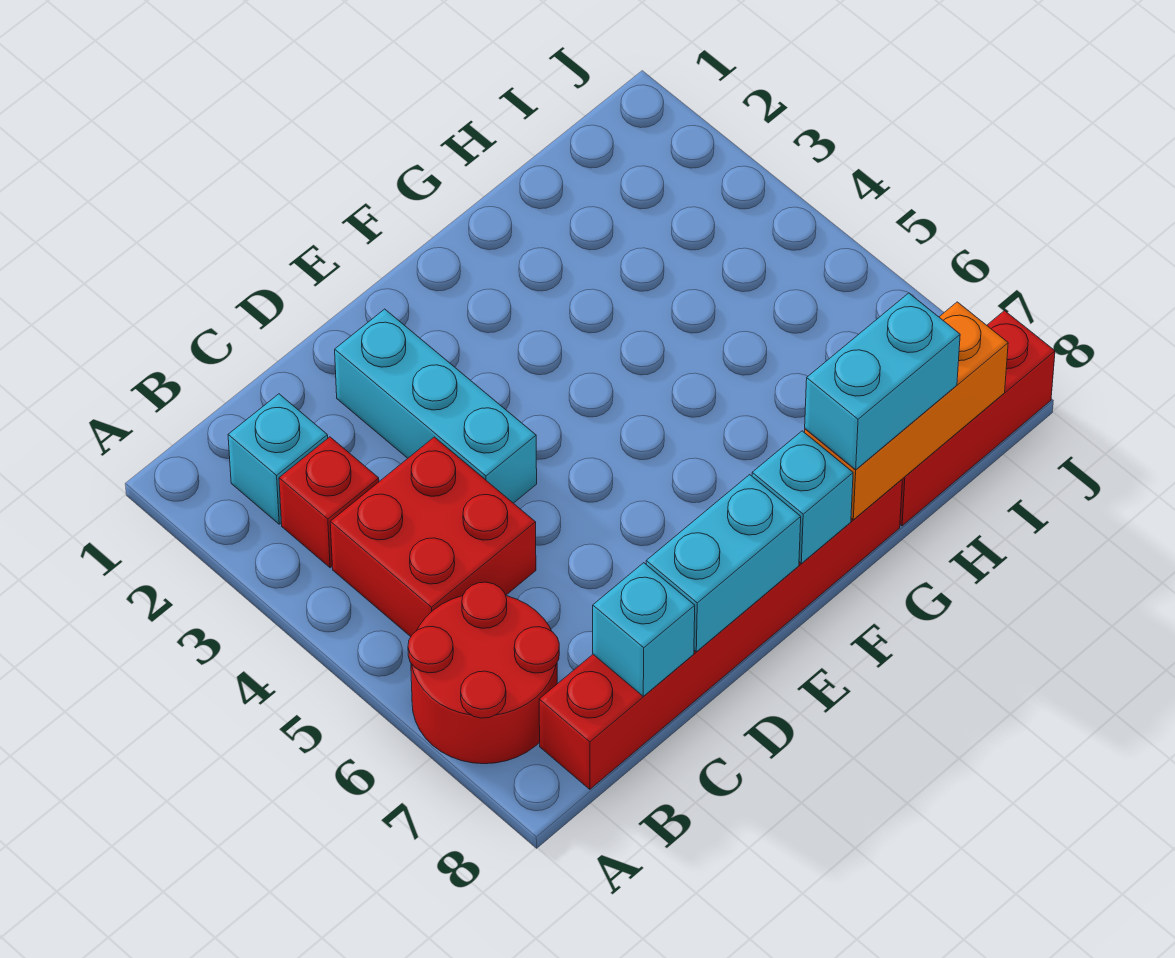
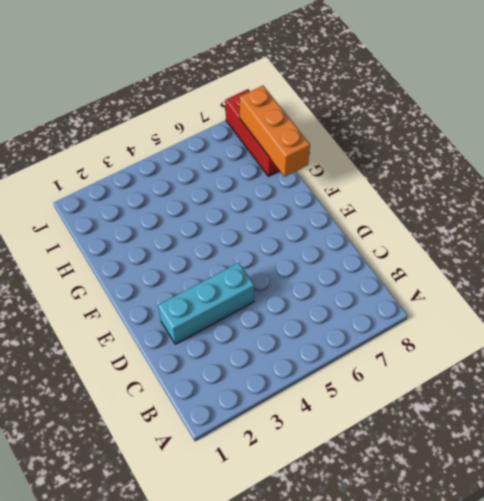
none -> red round brick A6:B7 level 1
none -> cyan brick B2 level 1
none -> red brick B3 level 1

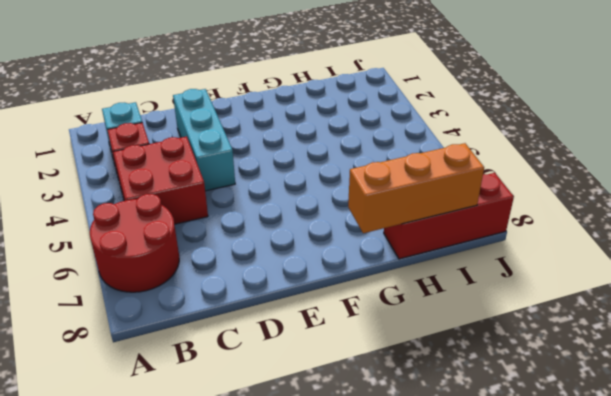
none -> red brick B8:G8 level 1
none -> cyan brick C8 level 2
none -> cyan brick D8:E8 level 2

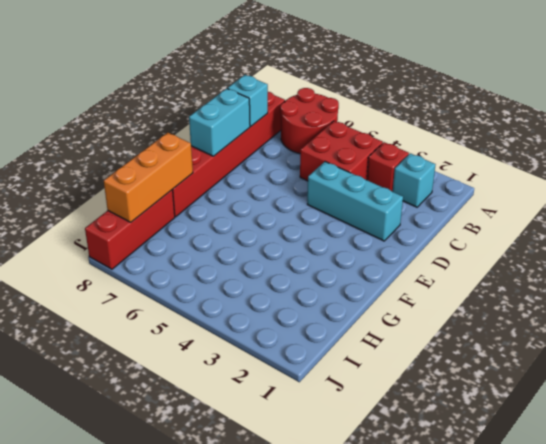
none -> cyan brick F8 level 2
none -> cyan brick G8:H8 level 3

